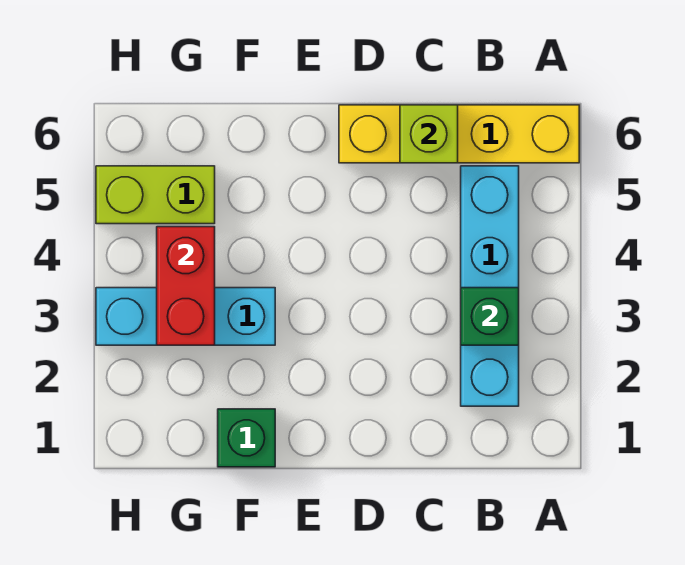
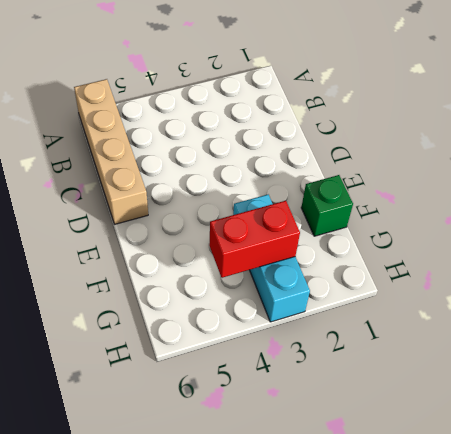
tan brick A6:D6 level 1 -> yellow brick A6:D6 level 1
none -> cyan brick B2:B5 level 1
none -> lime brick G5:H5 level 1

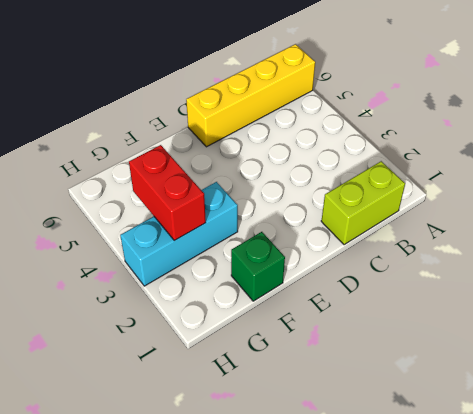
lime brick B1:C1 level 1 -> lime brick G5:H5 level 1
none -> cyan brick B2:B5 level 1
none -> green brick B3 level 2

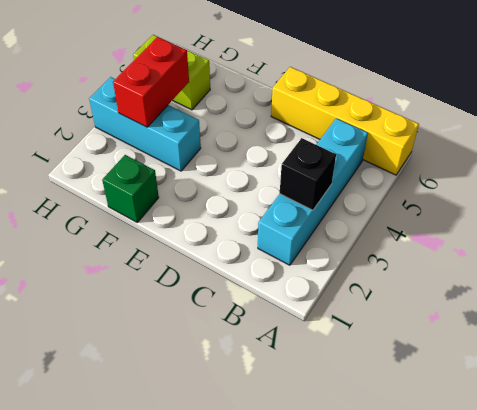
black brick B3 level 2 -> green brick B3 level 2
none -> lime brick C6 level 2

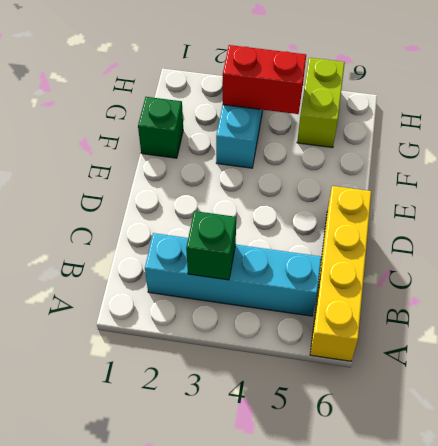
none -> lime brick C6 level 2

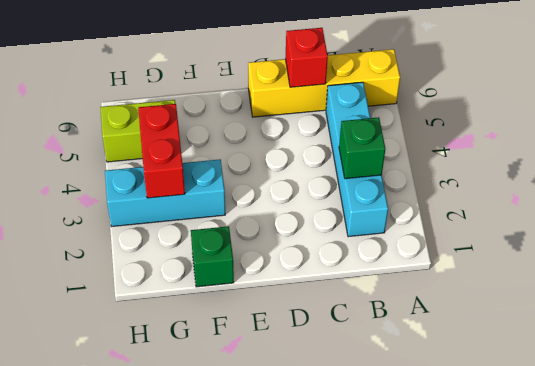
red brick C6 level 2 -> lime brick C6 level 2

